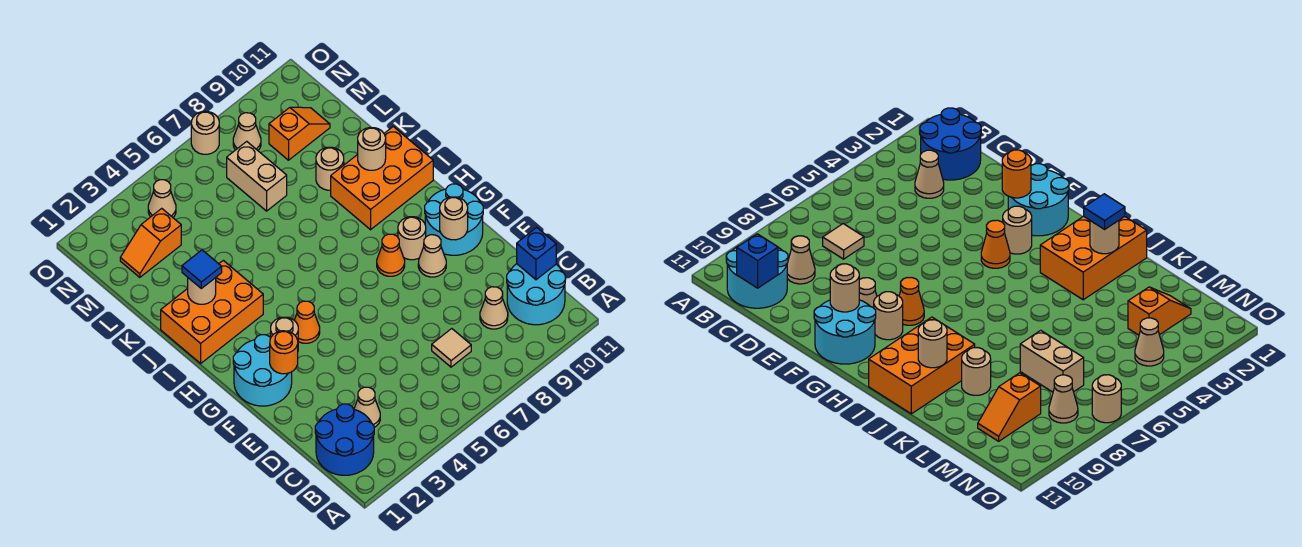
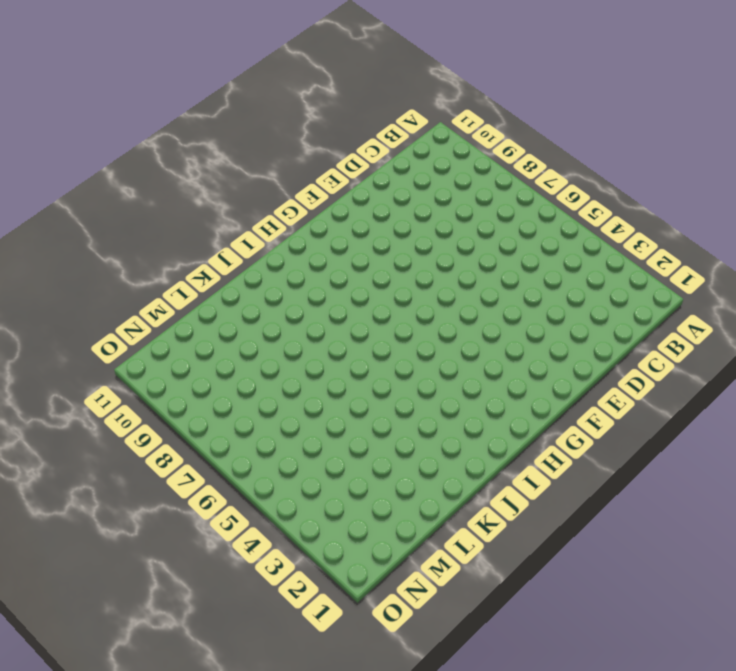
none -> blue round brick B1:C2 level 1
none -> cyan round brick B10:C11 level 1
none -> tan cone C3 level 1

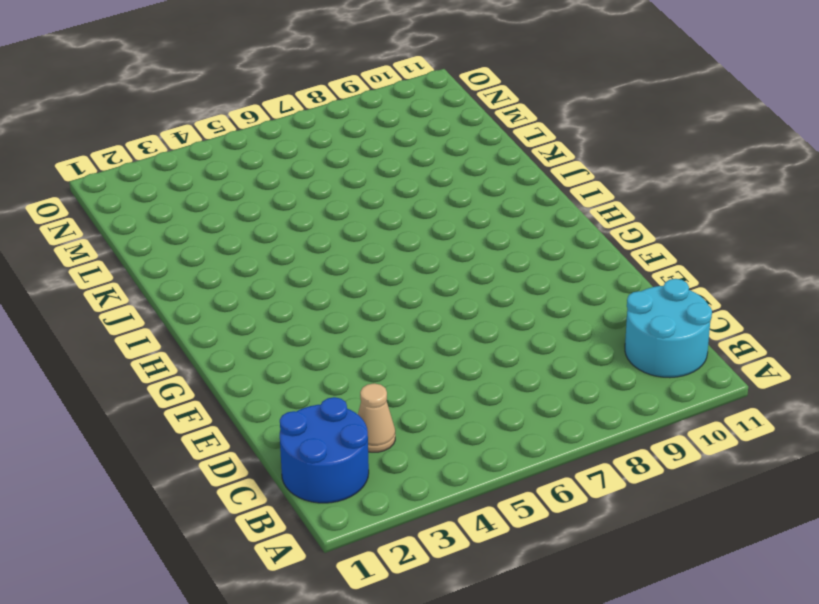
none -> tan tile C7 level 1
none -> tan cone C9 level 1
none -> cyan round brick F1:G2 level 1

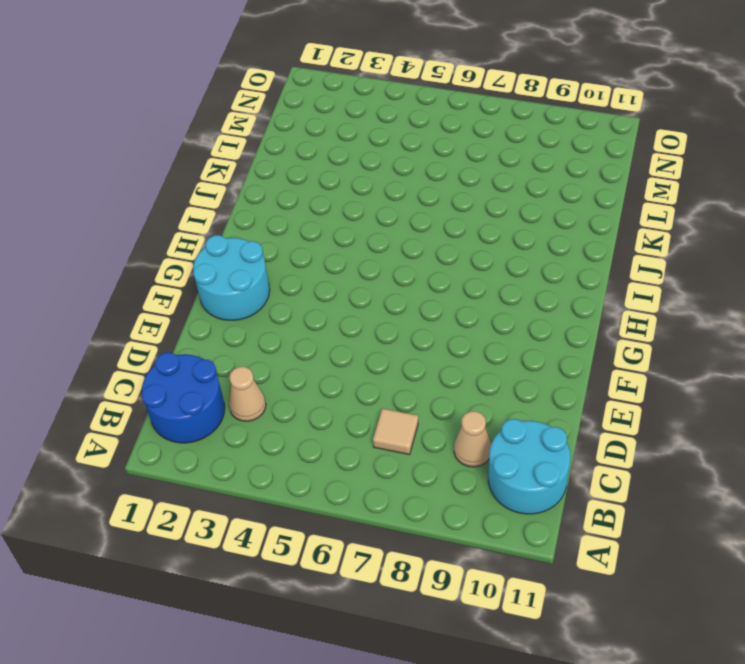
none -> tan cone F9 level 1
none -> cyan round brick F10:G11 level 1
none -> tan round brick G3 level 1

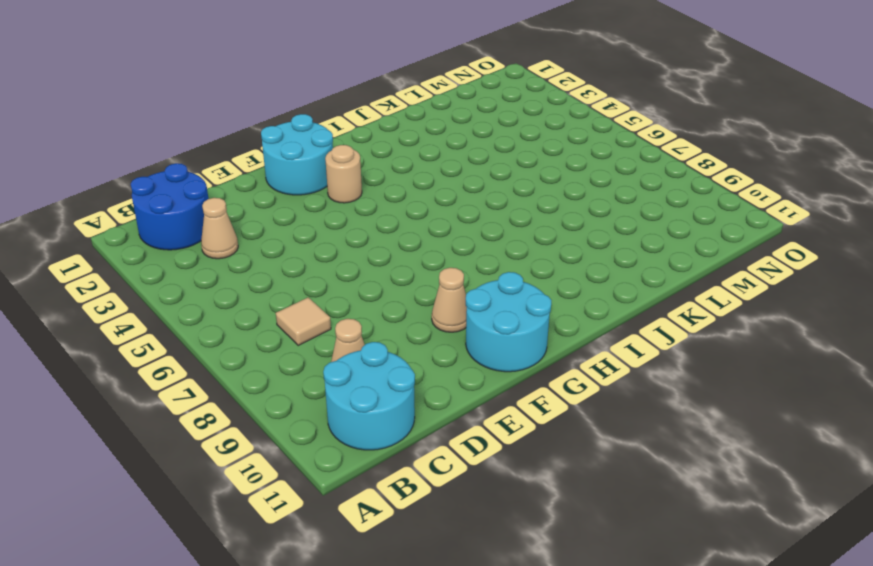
none -> orange cone G4 level 1
none -> orange cone G8 level 1
none -> tan round brick G9 level 1

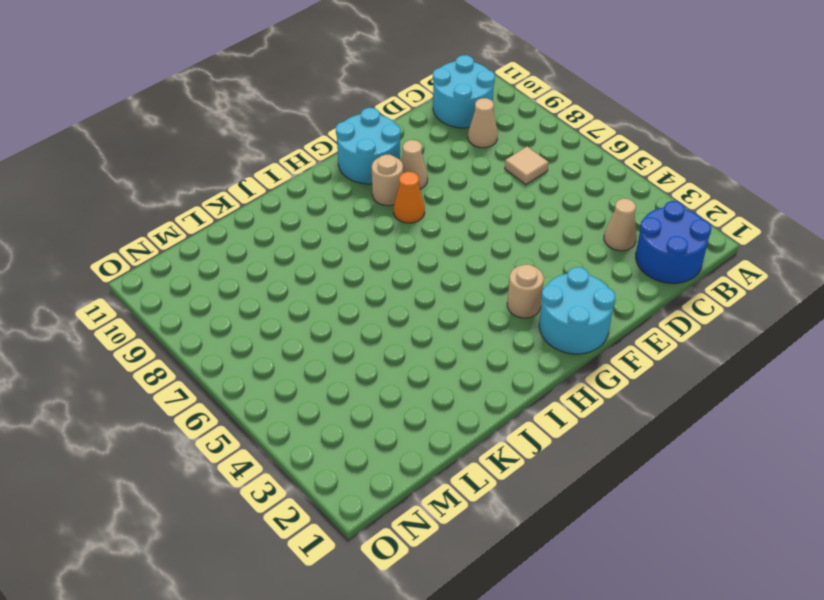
none -> orange cone G4 level 1
none -> orange brick I1:J3 level 1
none -> orange brick I9:J11 level 1

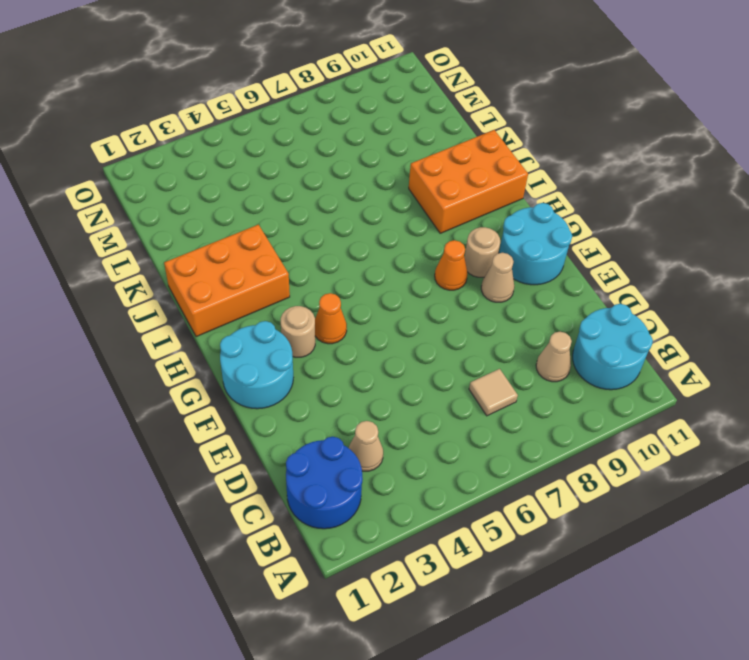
none -> tan round brick K9 level 1
none -> tan brick L7:M7 level 1
none -> orange slope M2:M3 level 1 top 3

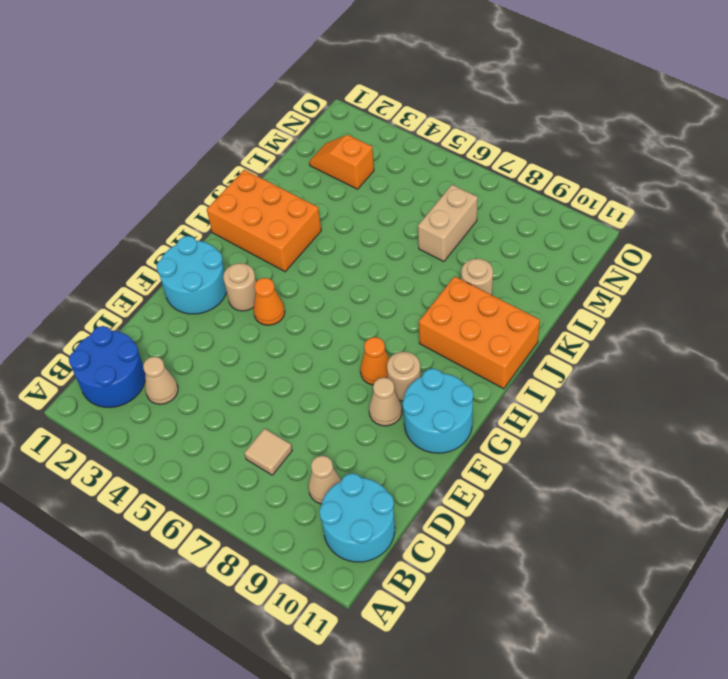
none -> orange slope M9:M10 level 1 top 9
none -> tan cone N4 level 1
none -> tan cone N8 level 1

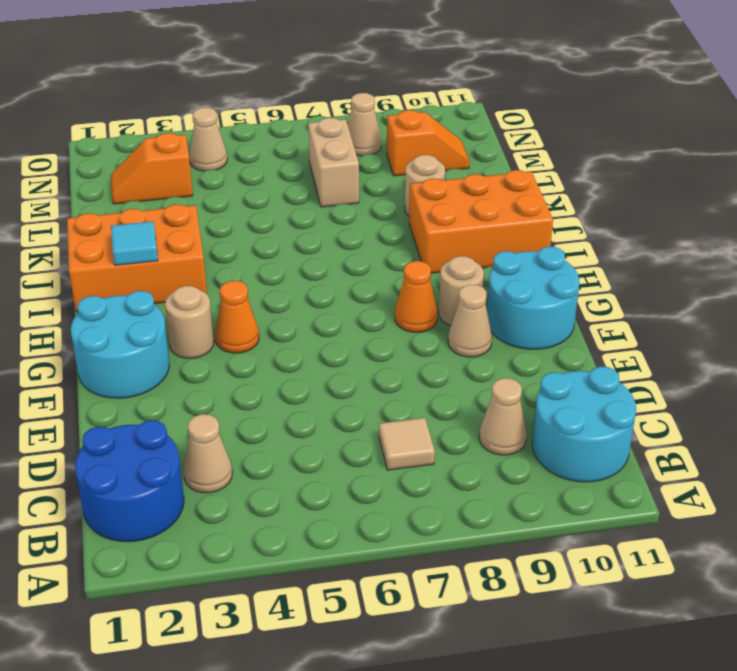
cyan tile I2 level 2 -> none
none -> tan round brick O7 level 1
none -> blue brick C11 level 2
none -> orange round brick F2 level 2

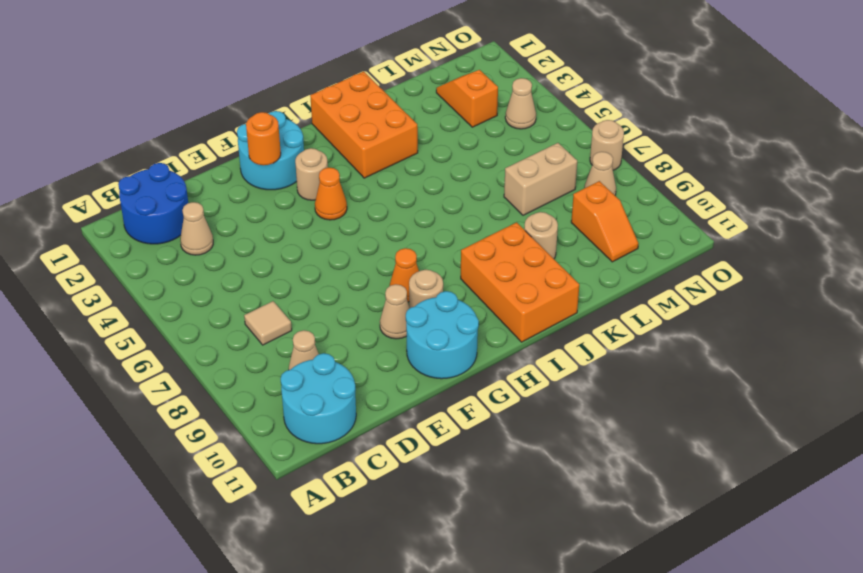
none -> blue brick C11 level 2
none -> tan round brick F10 level 2
none -> tan round brick J2 level 2

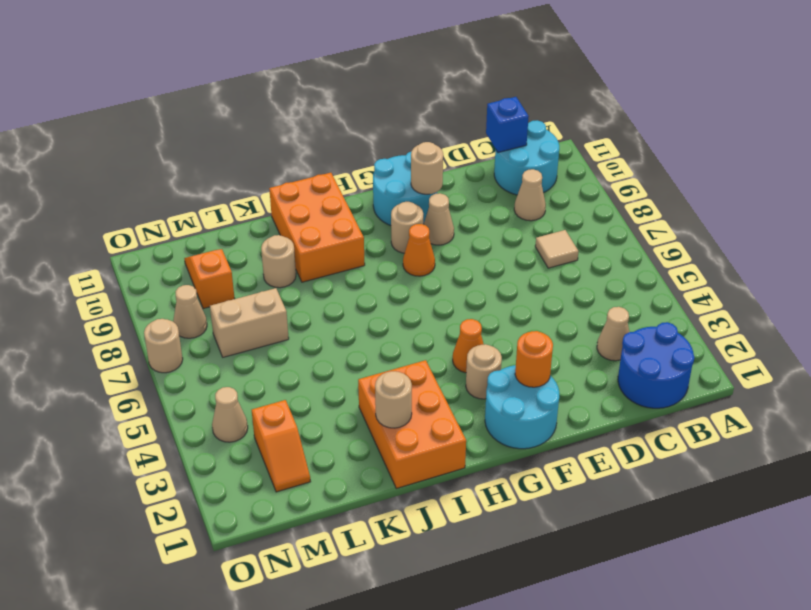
none -> tan round brick J10 level 2
none -> blue tile J2 level 3

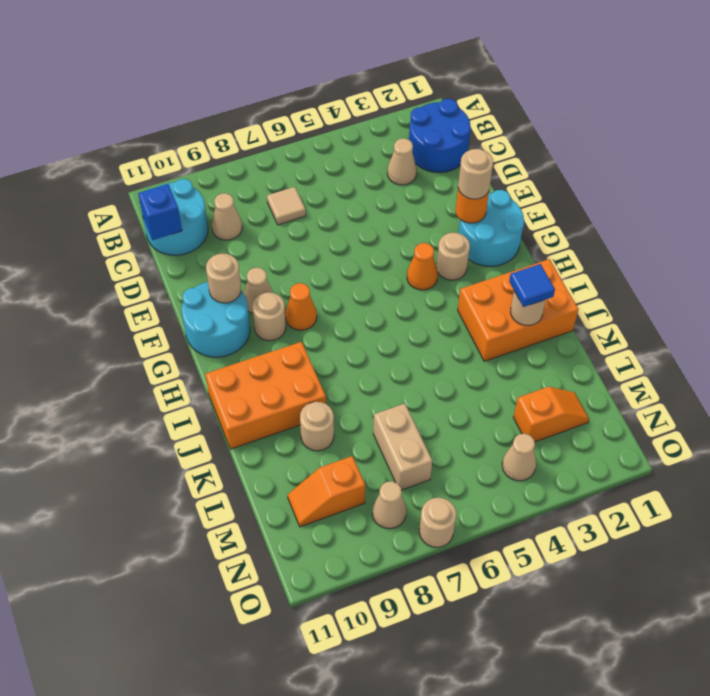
tan round brick F2 level 3 -> tan round brick J10 level 2

